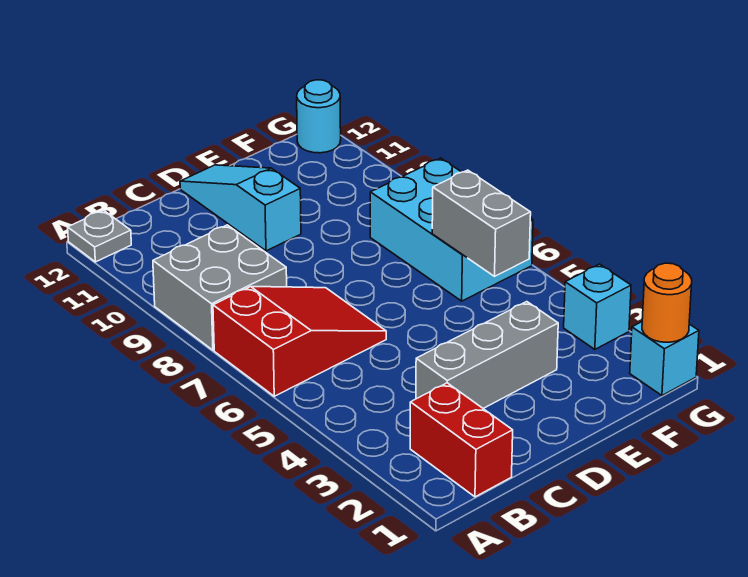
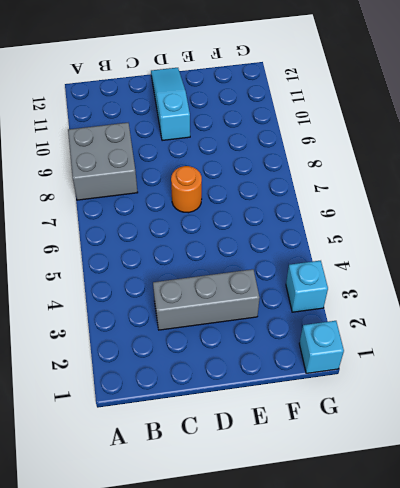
orange round brick D7 level 1 -> orange round brick G1 level 2
none -> red slope A6:C7 level 1 top A
none -> grey plate A12 level 1
none -> red brick B1:B2 level 1

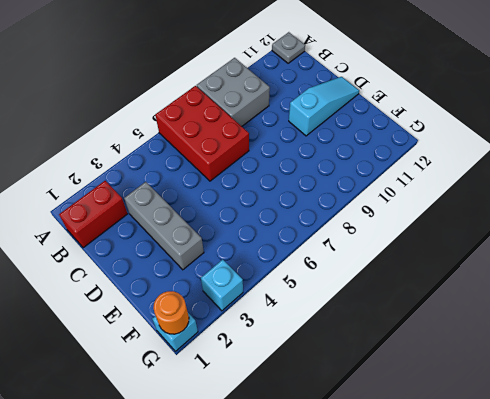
red brick A6:C7 level 1 -> red slope A6:C7 level 1 top A
none -> cyan brick F6:G8 level 1
none -> cyan round brick G12 level 1
none -> grey brick F5:F6 level 2

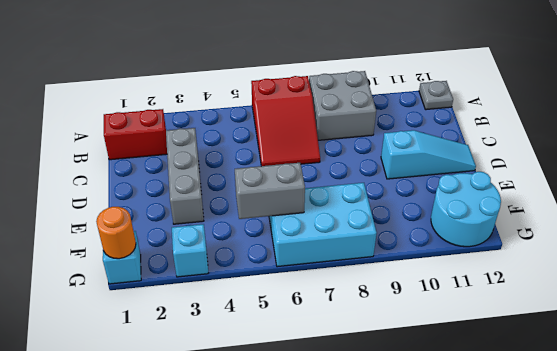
cyan round brick F11:G12 level 1 -> cyan round brick G12 level 1

